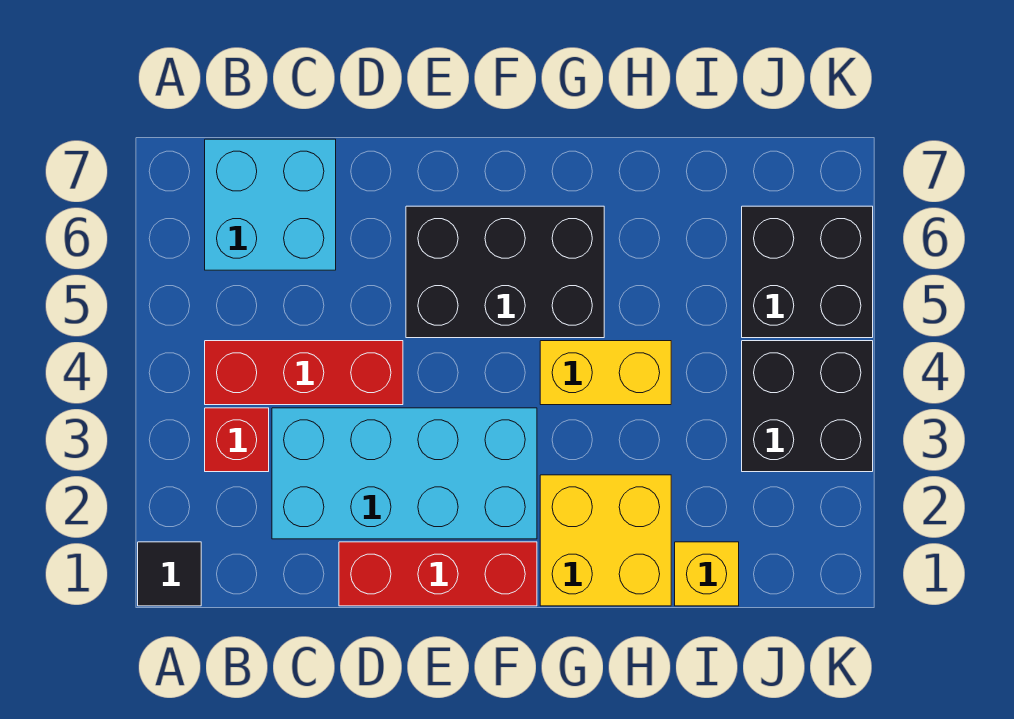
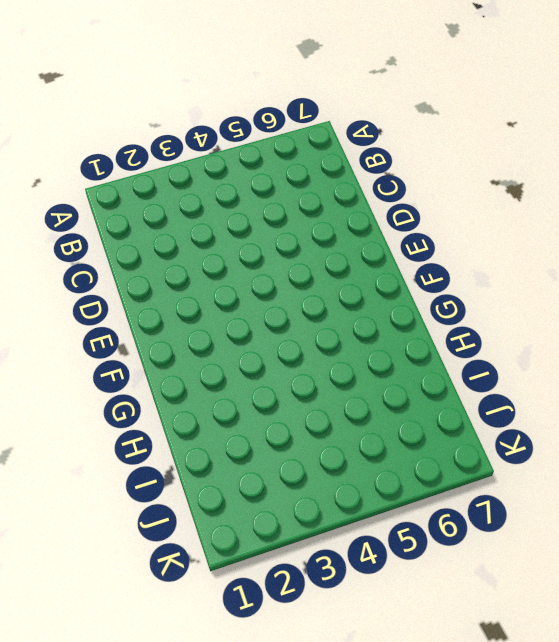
none -> black tile A1 level 1
none -> red brick B3 level 1
none -> red brick B4:D4 level 1

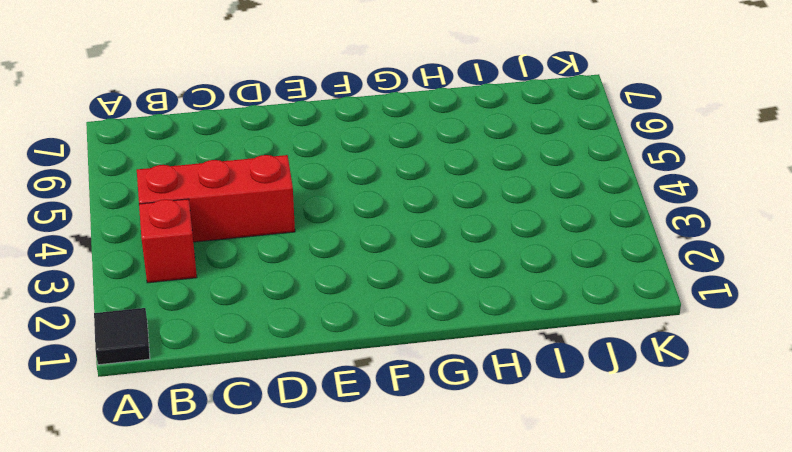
none -> cyan brick B6:C7 level 1
none -> cyan brick C2:F3 level 1
none -> red brick D1:F1 level 1

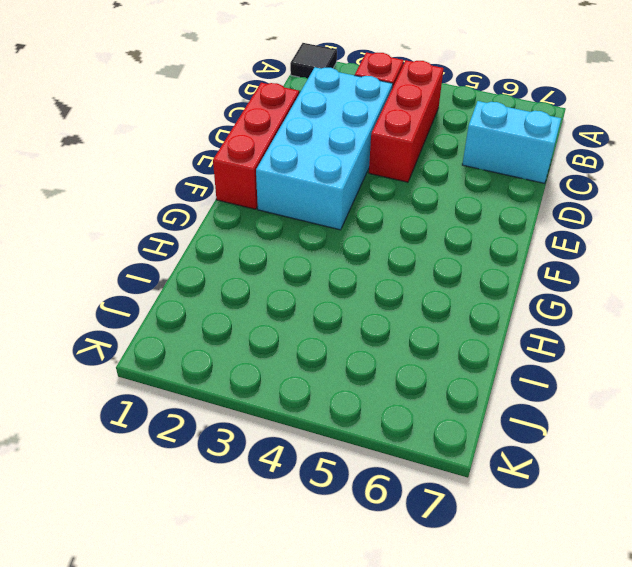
cyan brick C6:C7 level 1 -> cyan brick B6:C7 level 1
none -> black brick E5:G6 level 1
none -> yellow brick G1:H2 level 1
none -> yellow brick G4:H4 level 1

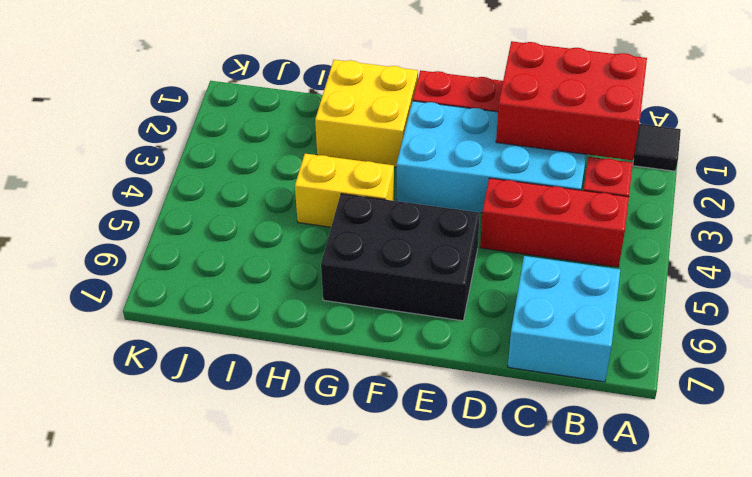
red brick B1:D2 level 2 -> none
none -> yellow brick I1 level 1
none -> black brick J3:K4 level 1
none -> black brick J5:K6 level 1

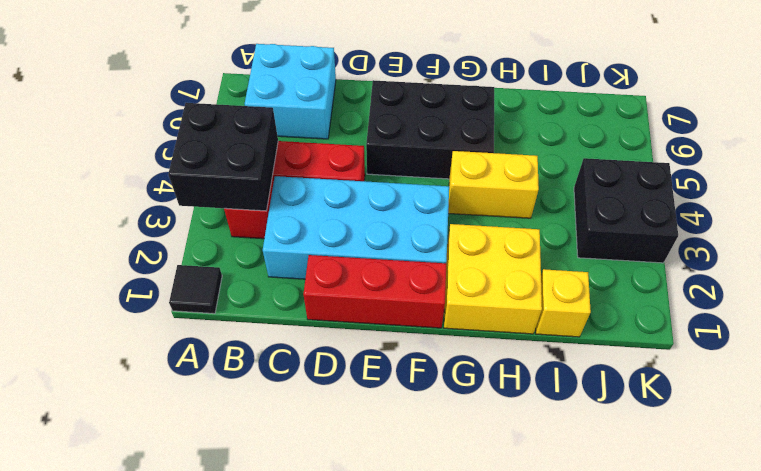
black brick A3:B4 level 2 -> black brick J5:K6 level 1

